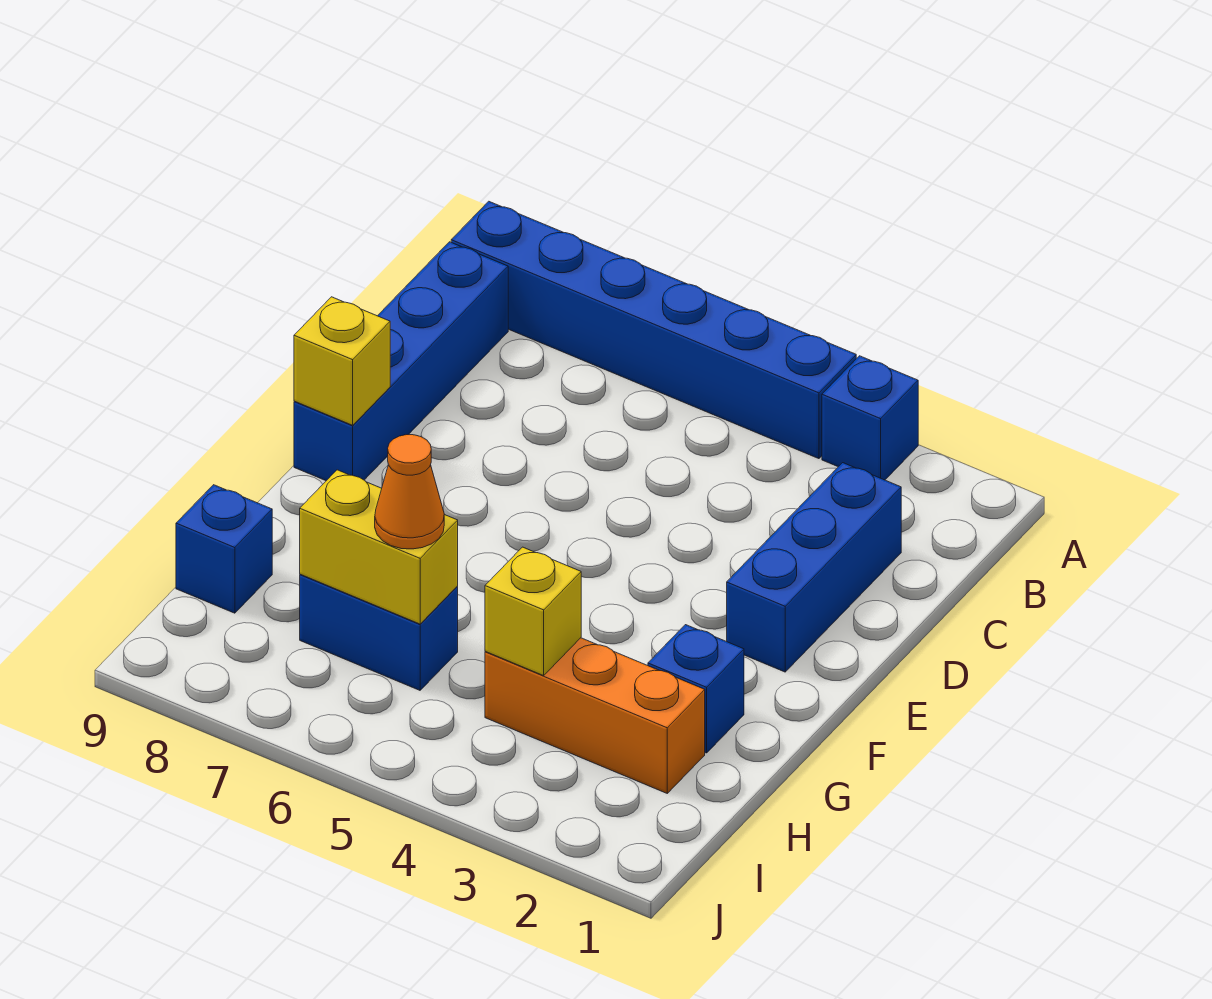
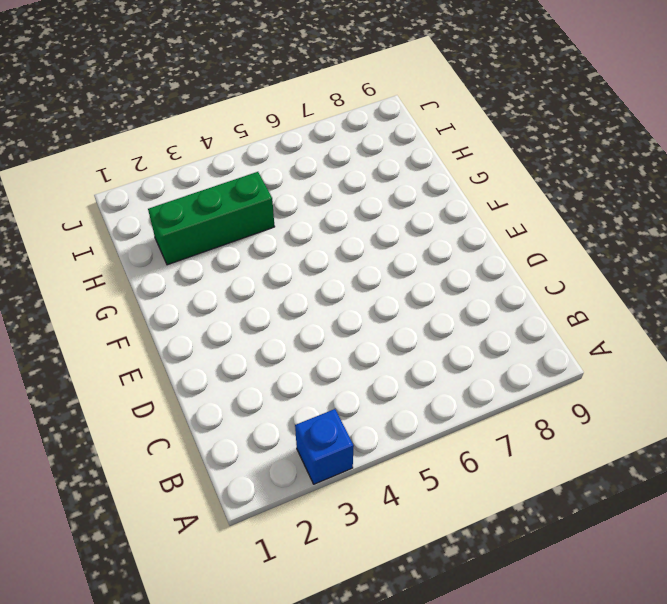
green brick H2:H4 level 1 -> orange brick H2:H4 level 1
none -> blue brick A4:A9 level 1
none -> blue brick B9:E9 level 1
none -> blue brick C2:E2 level 1

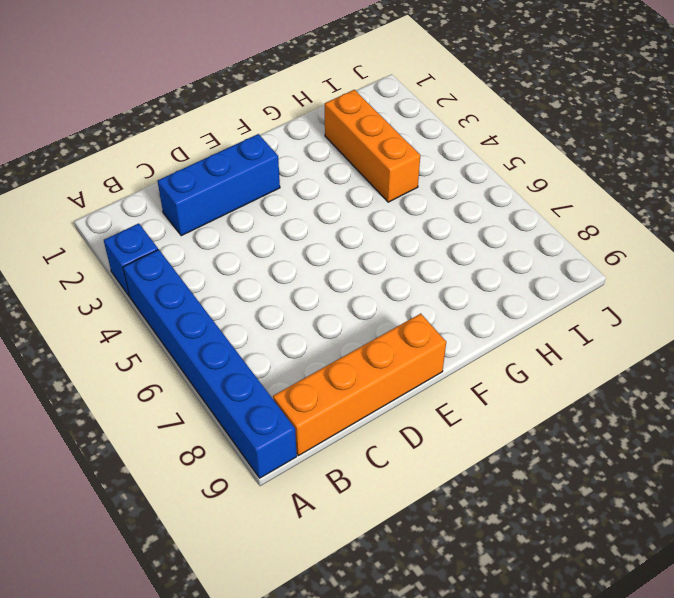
orange brick B9:E9 level 1 -> blue brick B9:E9 level 1
none -> blue brick G2 level 1
none -> blue brick H6:H7 level 1
none -> blue brick H9 level 1

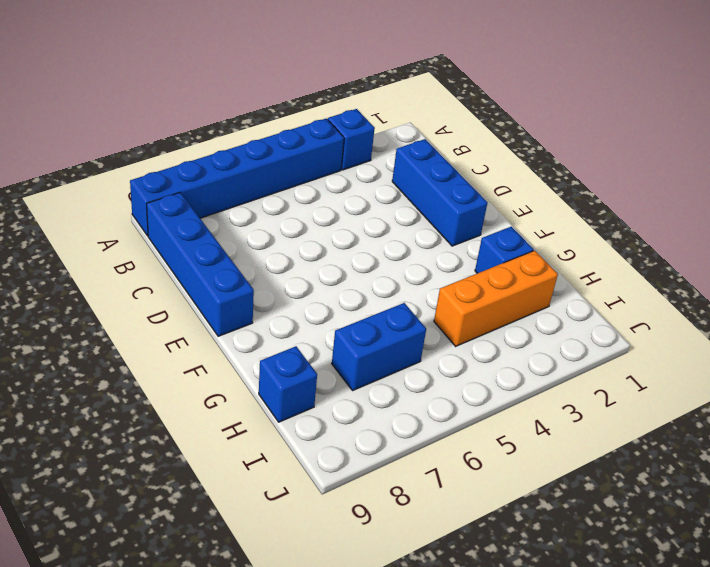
none -> yellow brick E9 level 2
none -> yellow brick H4 level 2
none -> yellow brick H6:H7 level 2

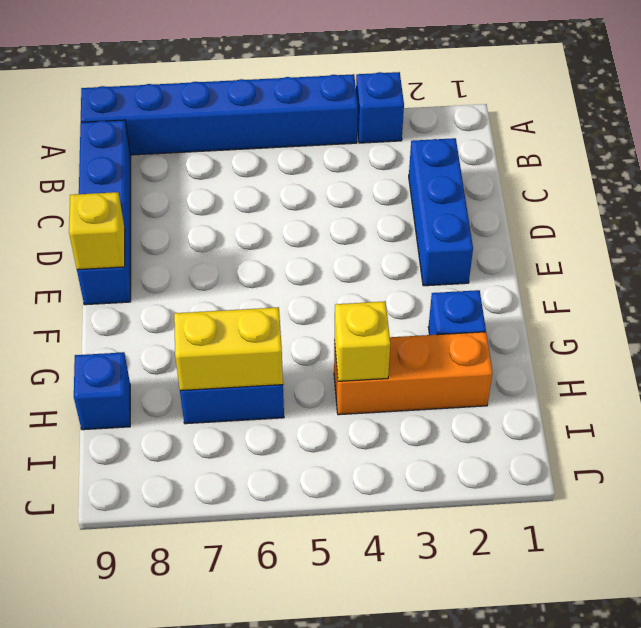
none -> orange cone H6 level 3

